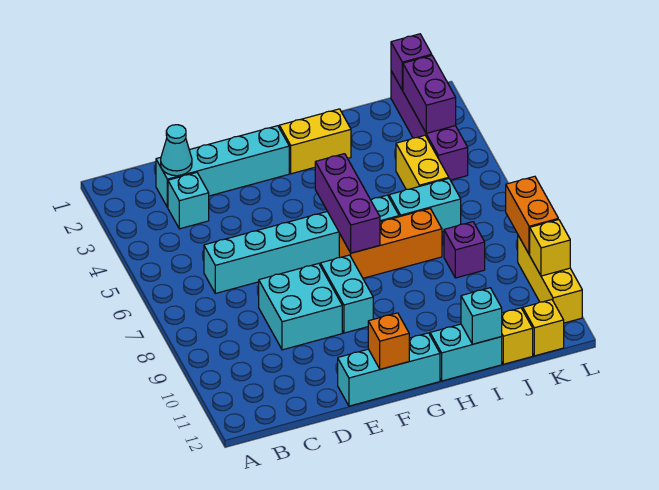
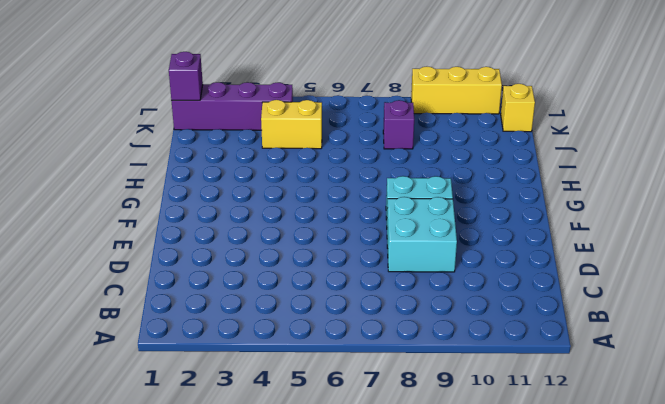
none -> cyan brick C2:F2 level 1
none -> cyan brick C3 level 1
none -> cyan brick C6:H6 level 1

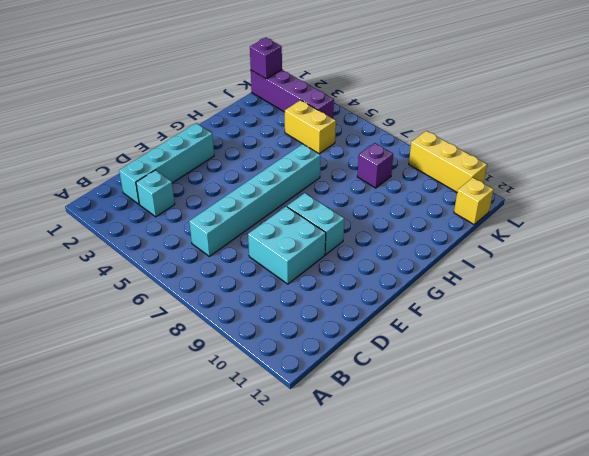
none -> cyan brick E12:G12 level 1
none -> yellow brick G2:H2 level 1
none -> orange brick G7:I7 level 1

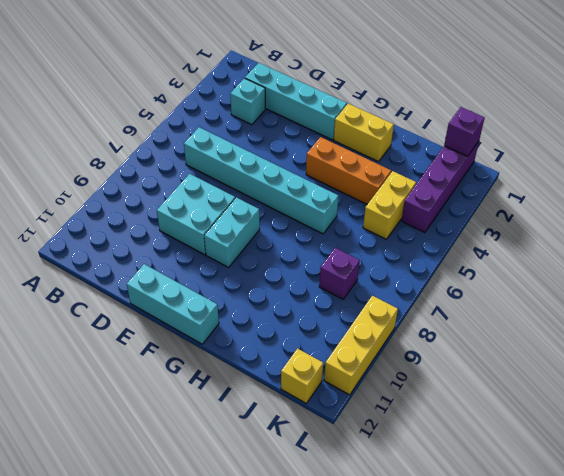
orange brick G4:I4 level 1 -> orange brick G7:I7 level 1
none -> cyan brick H12:I12 level 1
none -> cyan brick I6:J6 level 1
none -> yellow brick J12 level 1

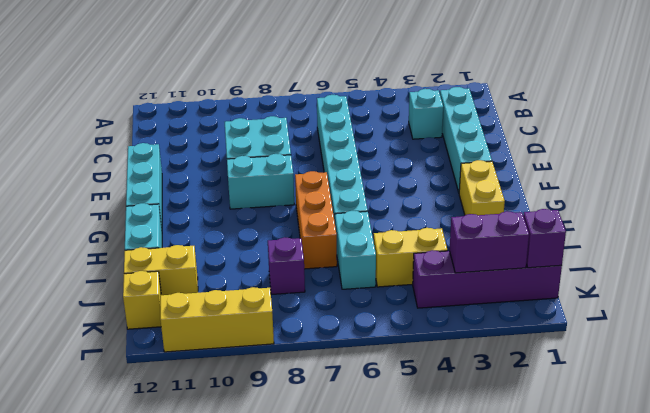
yellow brick J11:J12 level 1 -> yellow brick J12 level 1
none -> cyan cone C2 level 2
none -> orange brick F12 level 2
none -> purple brick G5:G7 level 2

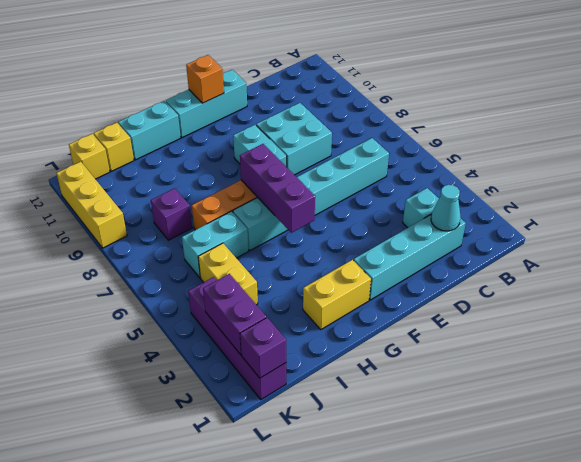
none -> cyan brick I12 level 2
none -> orange brick L8:L9 level 2
none -> yellow brick L10 level 2

